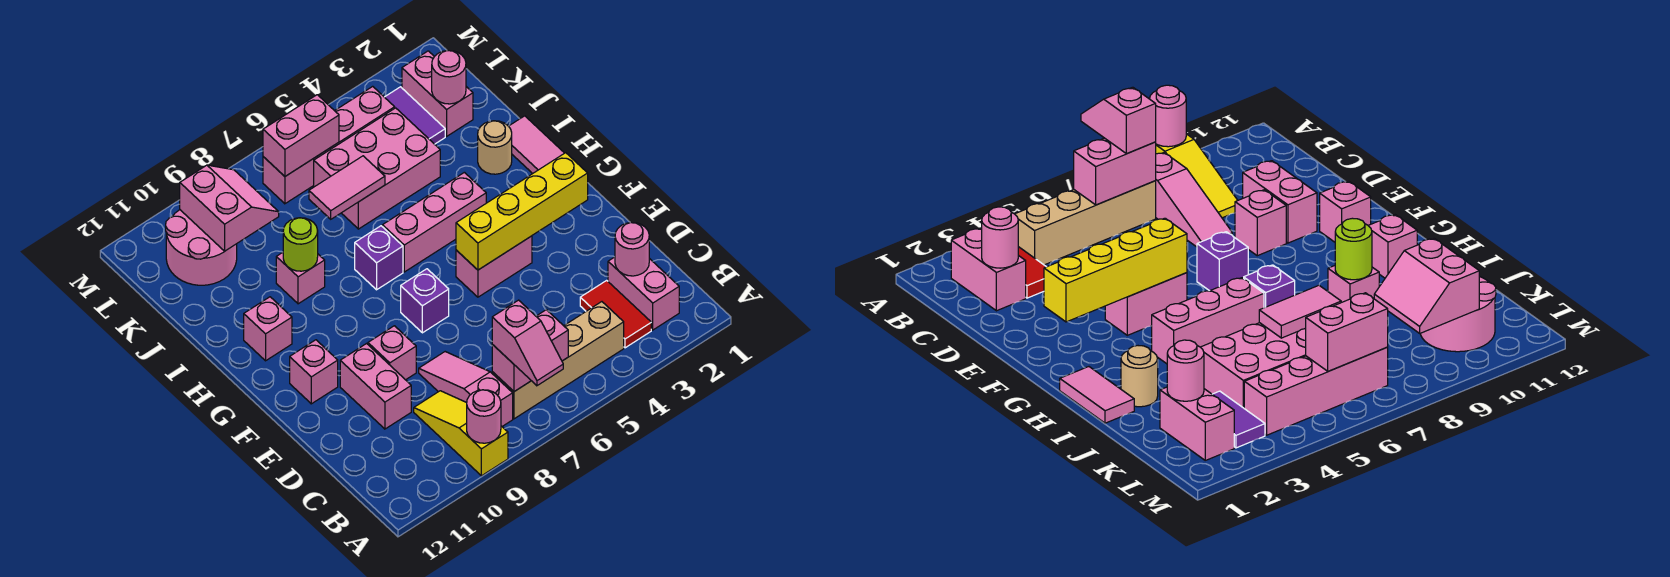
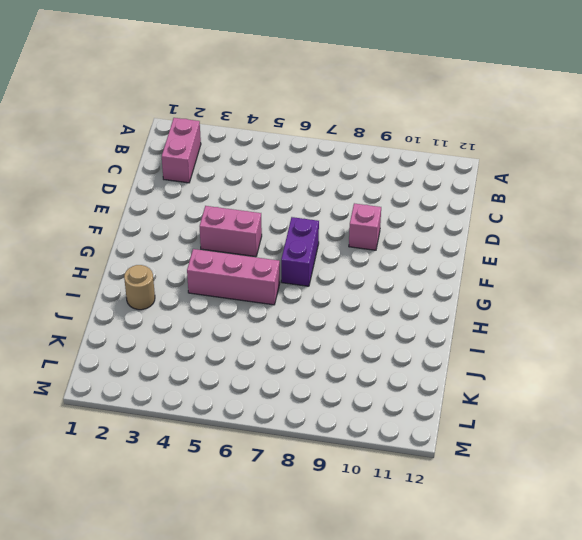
purple brick F7:G7 level 1 -> purple brick F7 level 1
none -> yellow slope A9:C9 level 1 top A
none -> red tile B3:C3 level 1
none -> tan brick B4:B7 level 1
none -> pink slope B8:D8 level 1 top B

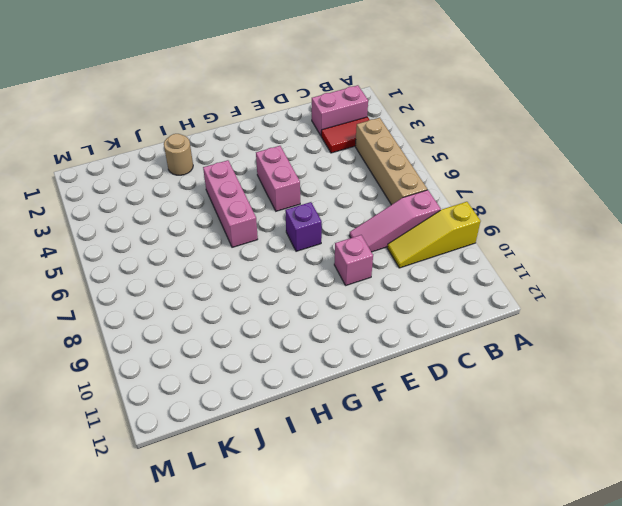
none -> pink brick D10:E10 level 1
none -> pink brick F11 level 1
none -> pink tile H1:I1 level 1
none -> purple brick H7 level 1

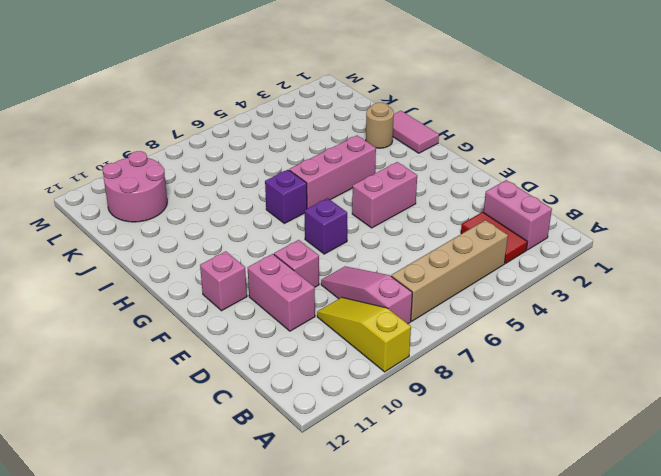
none -> pink brick H11 level 1
none -> pink brick I9 level 1
none -> pink brick J4:K6 level 1
none -> pink brick K2:L2 level 1

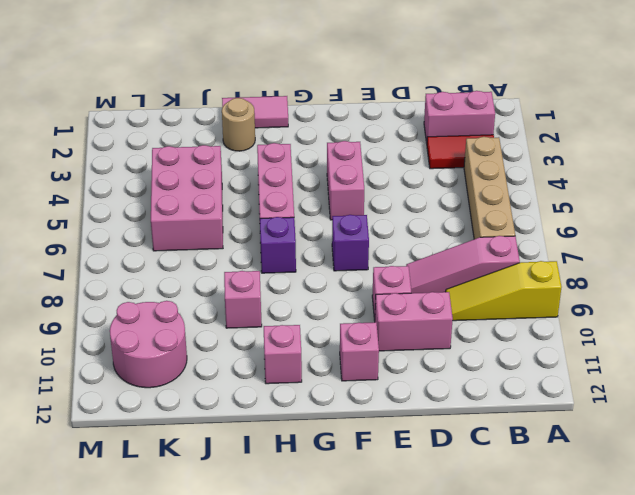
none -> pink brick K2:L2 level 1
none -> purple tile K3:L3 level 1
none -> pink brick L4:L7 level 1
none -> pink round brick A9 level 2

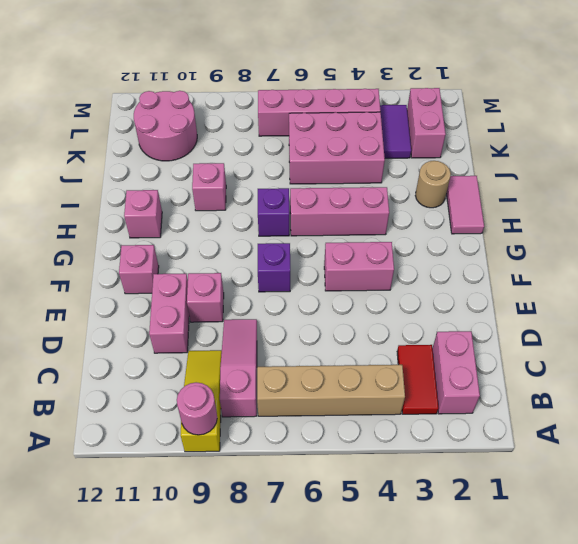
none -> pink brick B6:B7 level 2
none -> pink round brick C2 level 2
none -> yellow brick F2:F5 level 2
none -> lime round brick I9 level 2

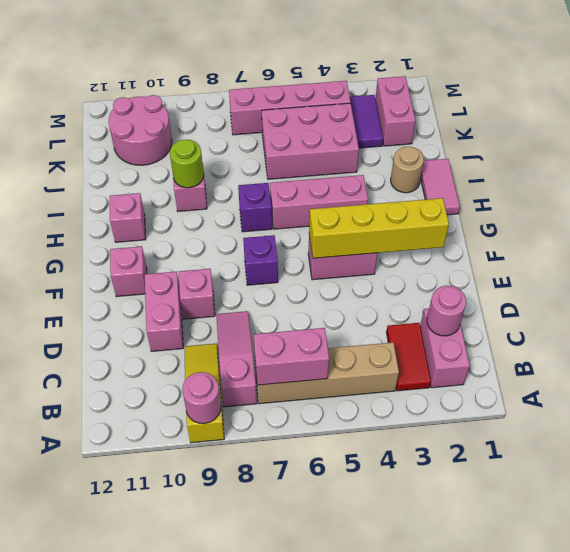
none -> pink tile J6:J7 level 2
none -> pink round brick K2 level 2
none -> pink slope K9:L10 level 2 top 10
none -> pink brick L6:L7 level 2

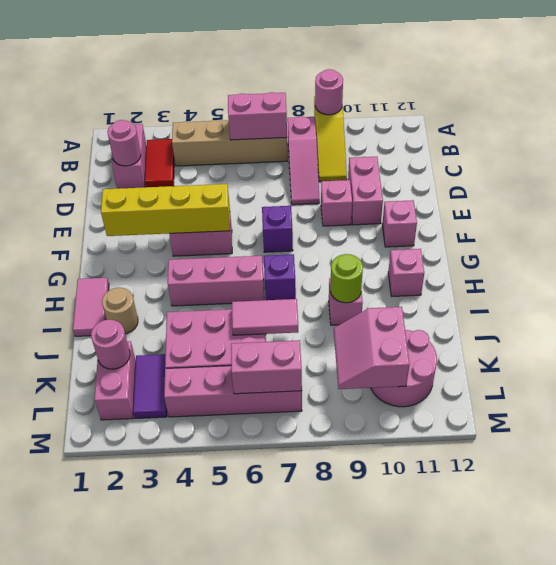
none -> pink slope A7:B7 level 3 top B

